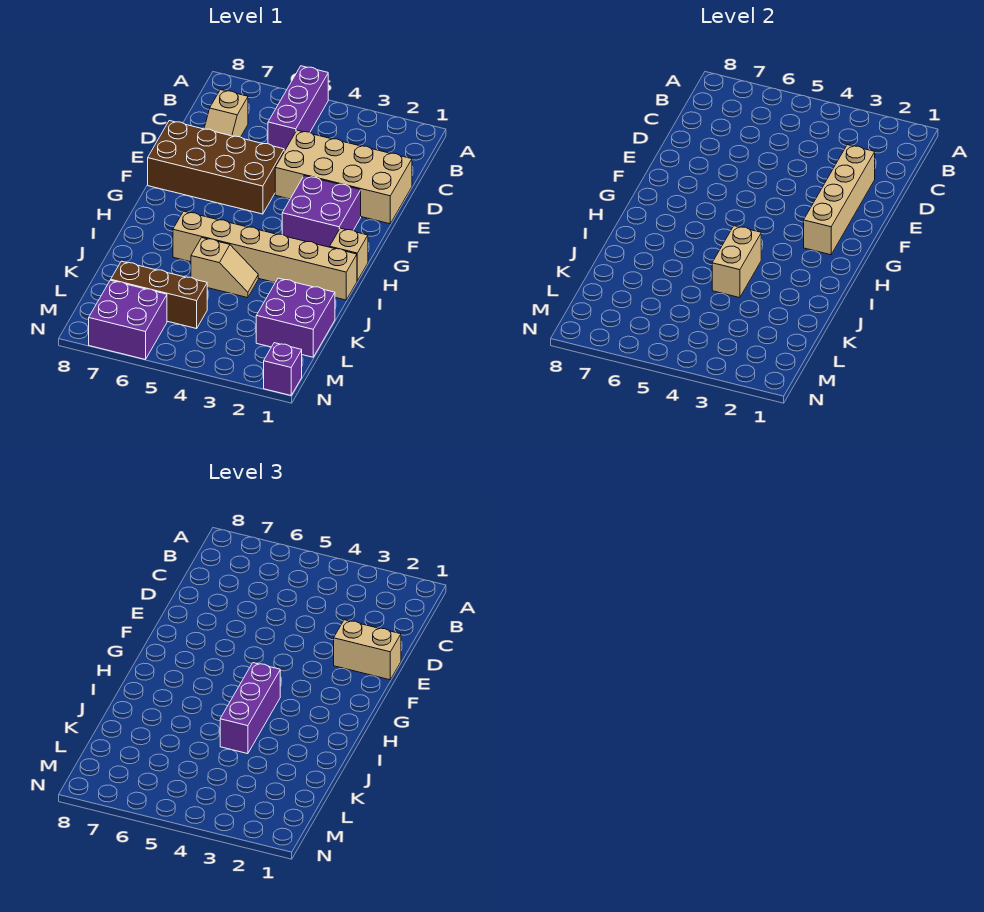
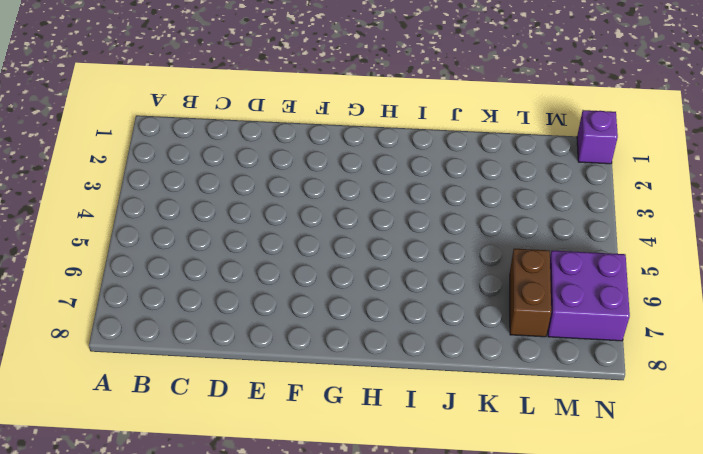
brown brick L6:L7 level 1 -> brown brick L5:L7 level 1
none -> purple brick A5:C5 level 1
none -> tan slope C7:D7 level 1 top C
none -> tan brick D1:E4 level 1

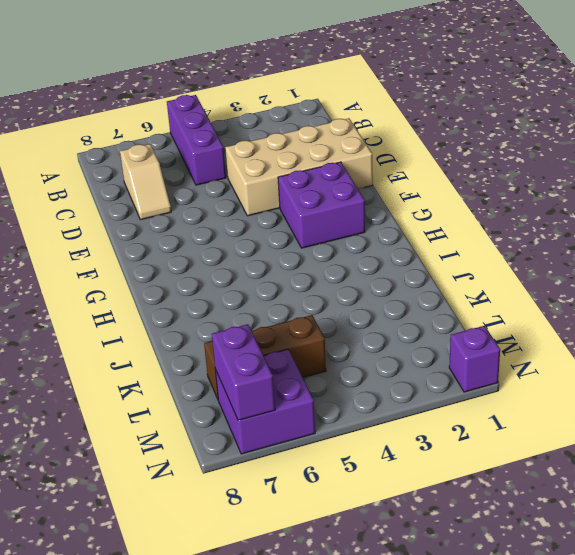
purple brick M7:N7 level 2 -> none
none -> brown brick E5:F8 level 1
none -> tan brick H1 level 1
none -> tan brick I1:I6 level 1

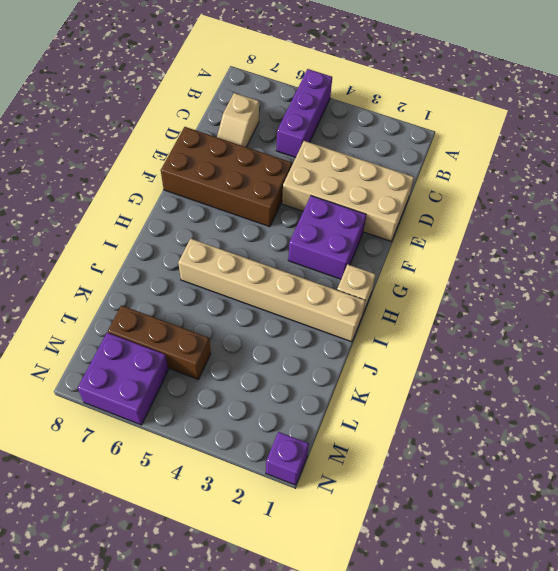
none -> tan slope J4:J5 level 1 top 5
none -> purple brick K1:L2 level 1
none -> tan brick D2:G2 level 2

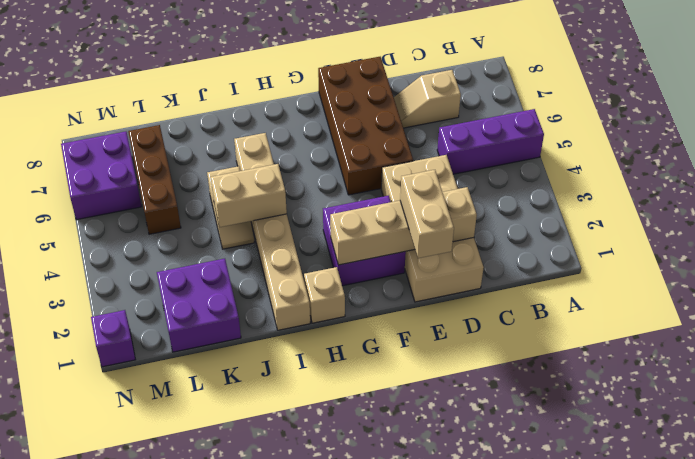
none -> purple brick H4:J4 level 3

